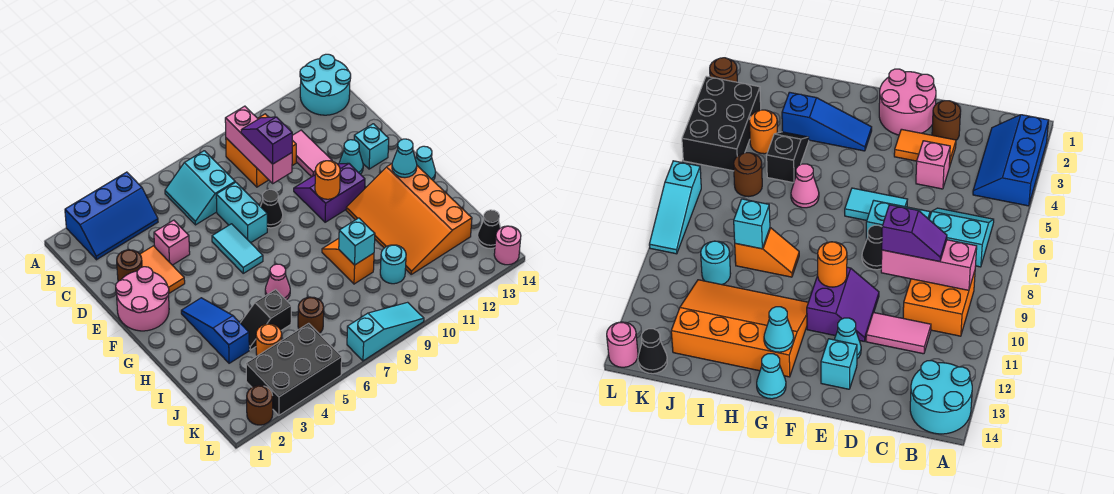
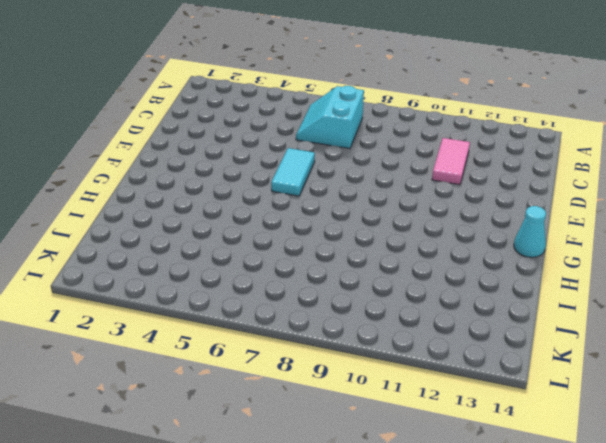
none -> blue slope A2:B4 level 1 top A
none -> cyan round brick A13:B14 level 1
none -> orange brick B9:C10 level 1
none -> brown round brick D2 level 1

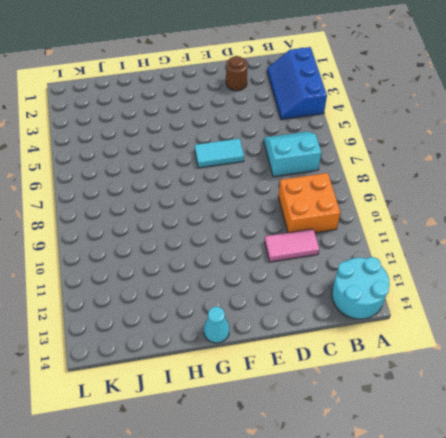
none -> orange tile D3:E3 level 1
none -> pink brick D4 level 1
none -> cyan brick D7:E7 level 1
none -> pink round brick E1:F2 level 1

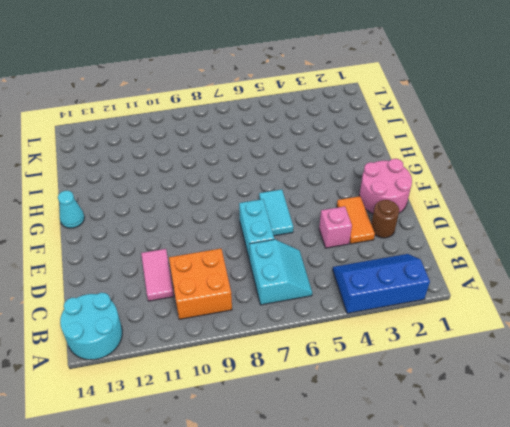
none -> black cone E8 level 1
none -> purple slope E10:F11 level 1 top F
none -> cyan cone E12 level 1
none -> cyan brick E13 level 1

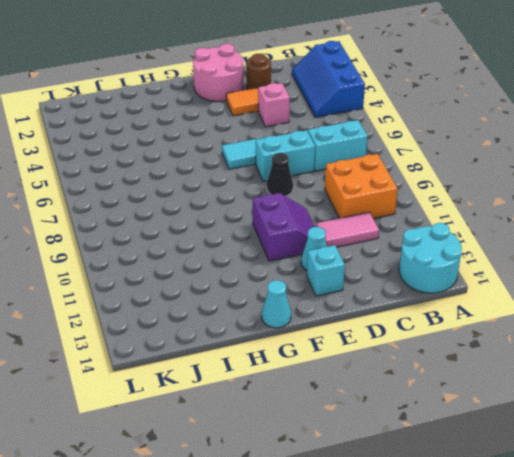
none -> blue slope G3:I3 level 1 top I
none -> orange slope G11:J13 level 1 top 13
none -> pink cone H6 level 1
none -> orange slope H9:I9 level 1 top I

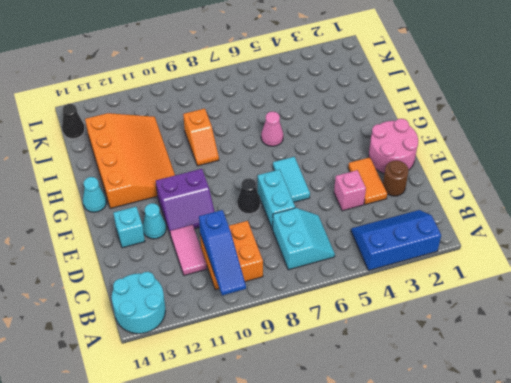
blue slope A10:C10 level 2 top C -> blue slope G3:I3 level 1 top I
none -> black slope I4:I5 level 1 top 5
none -> orange round brick J4 level 1
none -> brown round brick J6 level 1
none -> cyan round brick J10 level 1

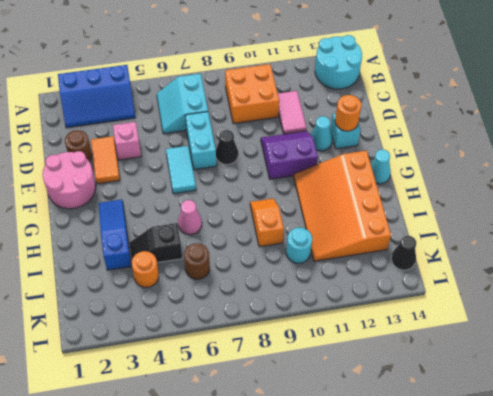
orange round brick E13 level 2 -> orange round brick F10 level 2
none -> black brick K3:L5 level 1
none -> brown round brick L2 level 1
none -> cyan slope L7:L9 level 1 top 7
none -> pink round brick L14 level 1

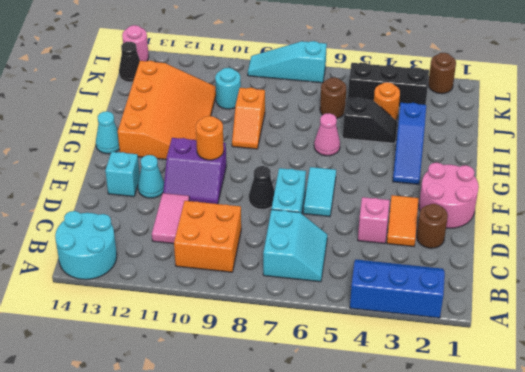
black brick K3:K5 level 1 -> black brick K3:L5 level 1
none -> pink brick B9:D9 level 2
none -> cyan cone G13 level 2
none -> cyan brick I9 level 2
none -> purple slope C9:D9 level 3 top D

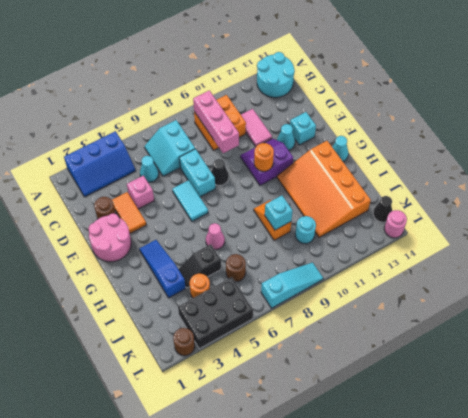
cyan cone C5 level 1 -> cyan cone G13 level 2
none -> purple slope C9:D9 level 3 top D

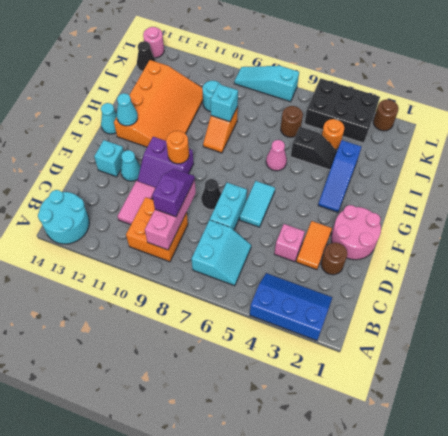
purple slope C9:D9 level 3 top C -> purple slope C9:D9 level 3 top D

